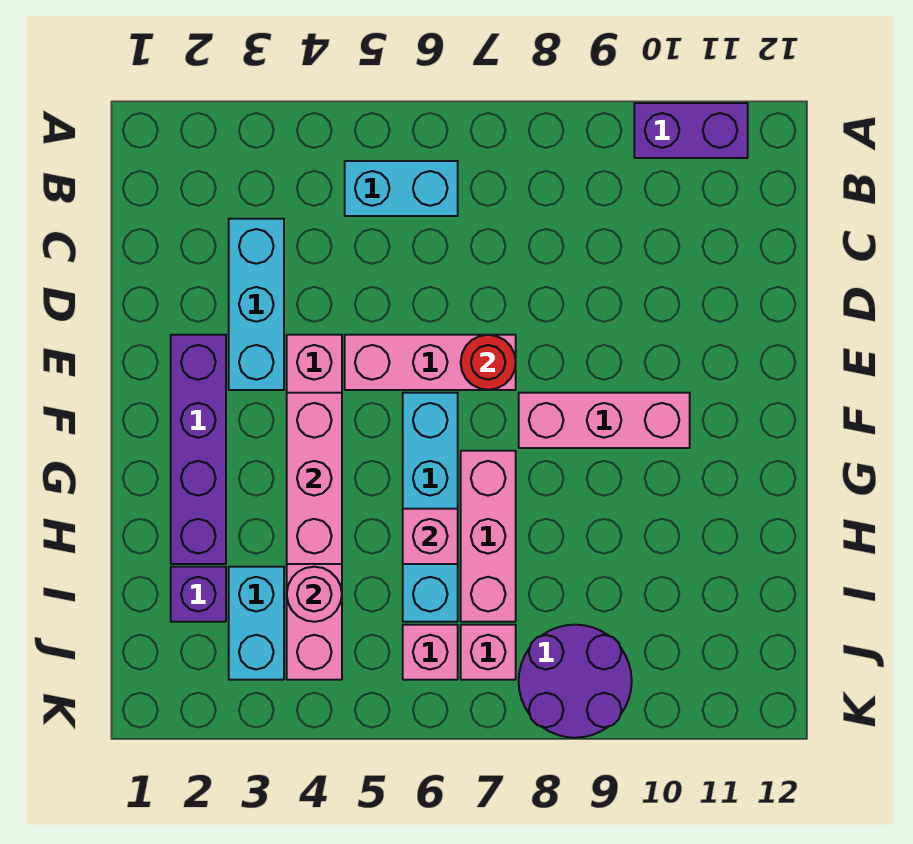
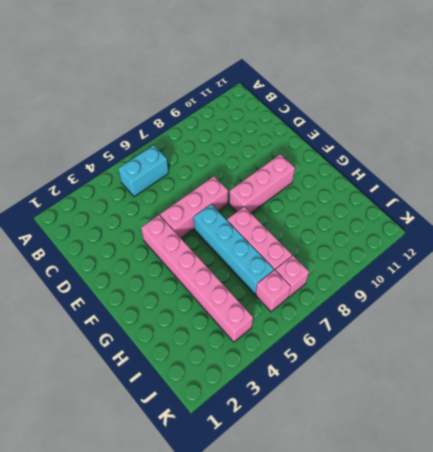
none -> purple brick A10:A11 level 1
none -> cyan brick C3:E3 level 1
none -> purple brick E2:H2 level 1

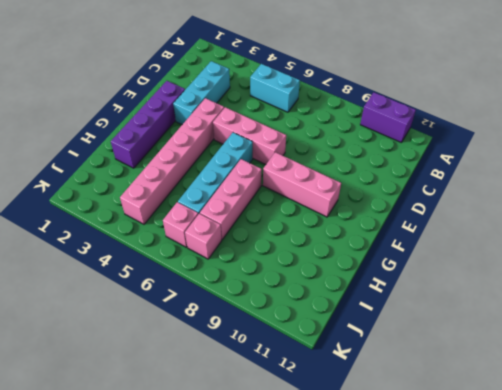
none -> purple brick I2 level 1
none -> cyan brick I3:J3 level 1
none -> purple round brick J8:K9 level 1

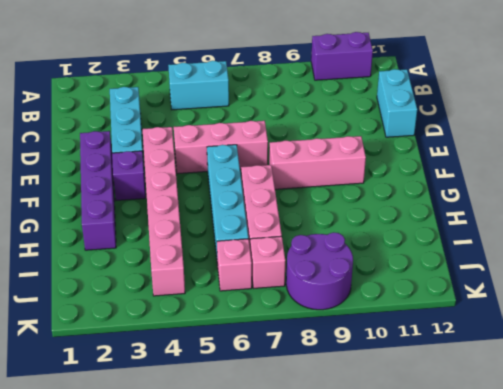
cyan brick C12:D12 level 1 -> cyan brick I3:J3 level 1
purple brick F3 level 1 -> purple brick I2 level 1
none -> red round brick E7 level 2
none -> pink brick F4:H4 level 2
none -> pink brick H6 level 2

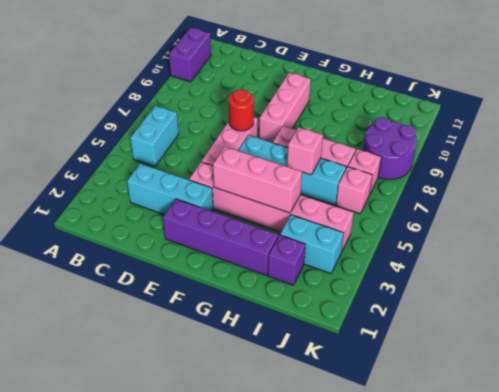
none -> pink round brick I4 level 2

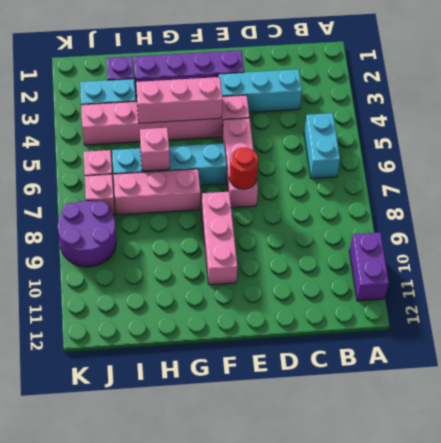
none -> pink round brick I4 level 2

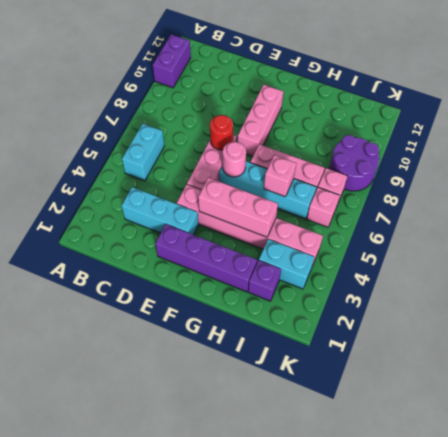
pink round brick F6 level 2 -> pink round brick I4 level 2

